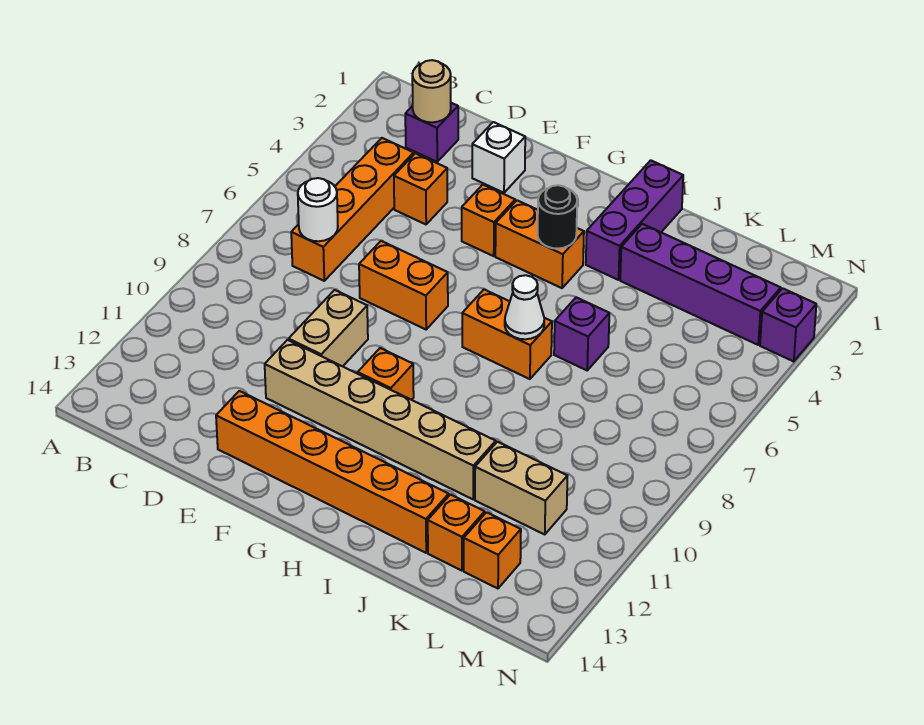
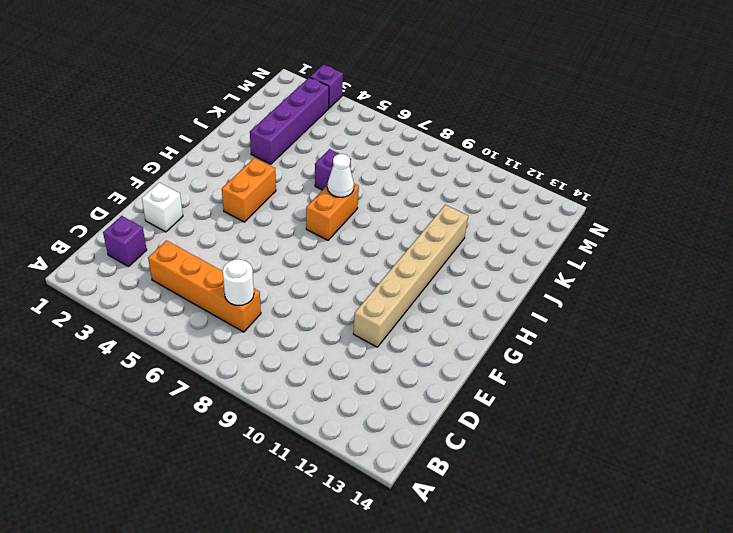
none -> orange brick D4 level 1
none -> orange brick E7:F7 level 1
none -> tan brick E9:E10 level 1

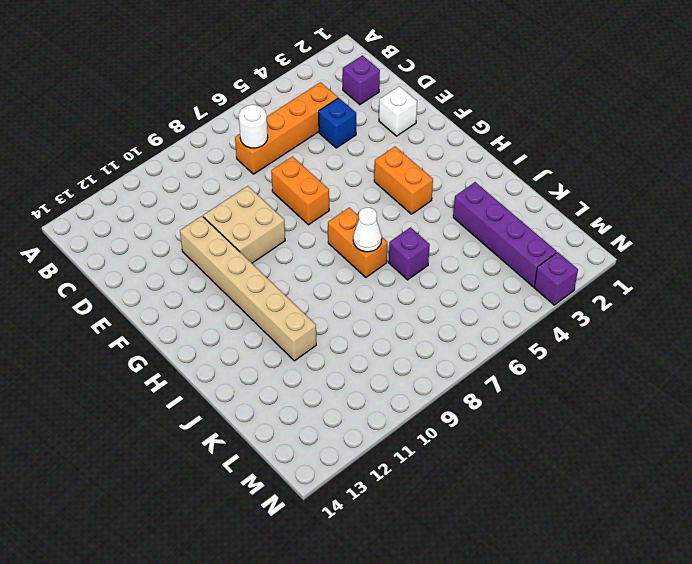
blue brick D4 level 1 -> orange brick D4 level 1
tan brick E9:F10 level 1 -> tan brick E9:E10 level 1
none -> orange brick E13:J13 level 1
none -> orange brick F4 level 1
none -> orange brick G10 level 1

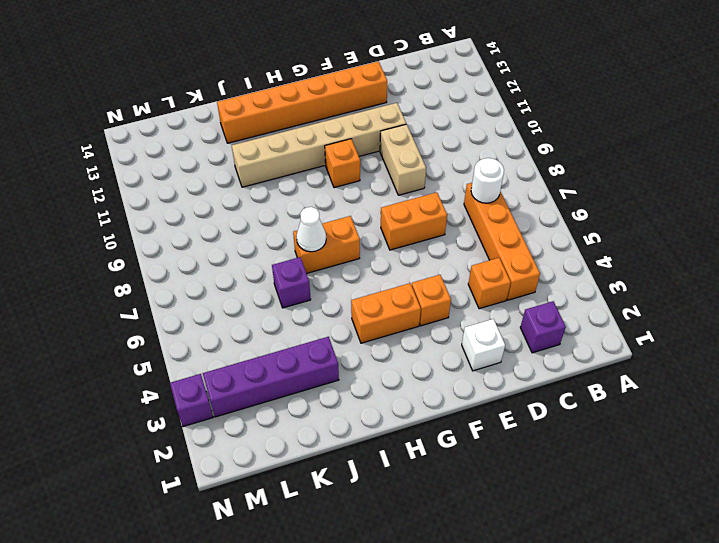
none -> purple brick I1:I3 level 1
none -> tan brick K11:L11 level 1
none -> orange brick K13 level 1

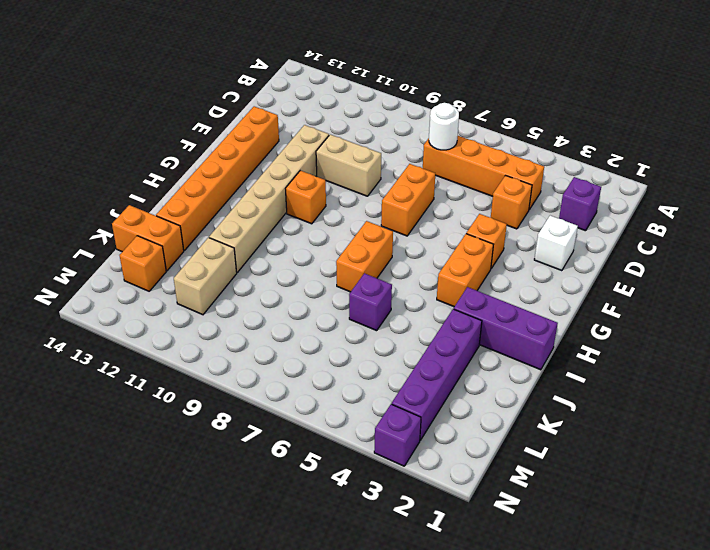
orange brick K13:K14 level 1 -> orange brick K13 level 1
none -> tan round brick C2 level 2
none -> black round brick H4 level 2
none -> white cone I7 level 2

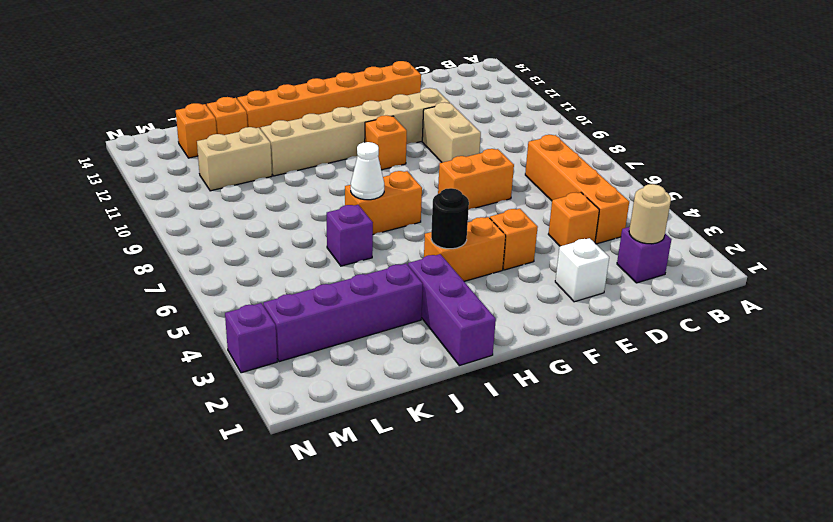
none -> white round brick C7 level 2

